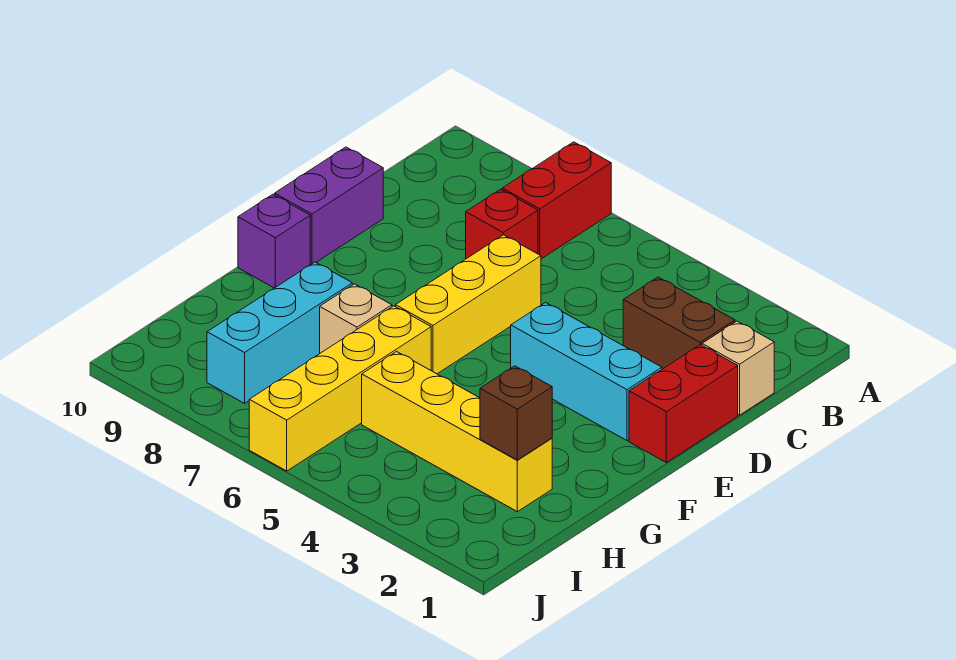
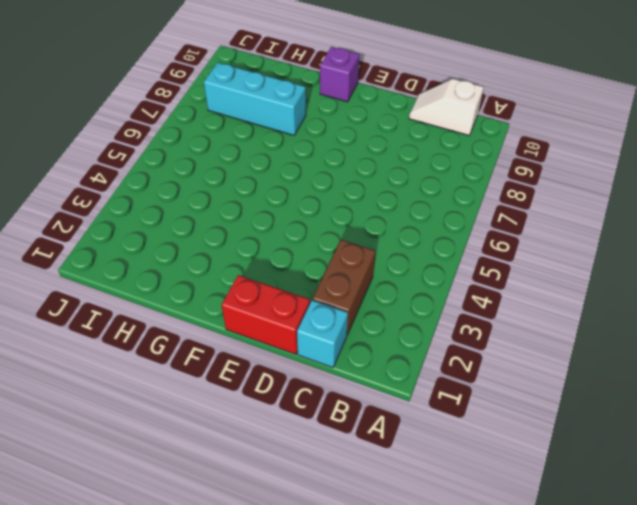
white slope B10:C10 level 1 top B -> none
cyan brick C1 level 1 -> tan brick C1 level 1
none -> red brick A7:B7 level 1
none -> red brick C7 level 1
none -> yellow brick D6:F6 level 1

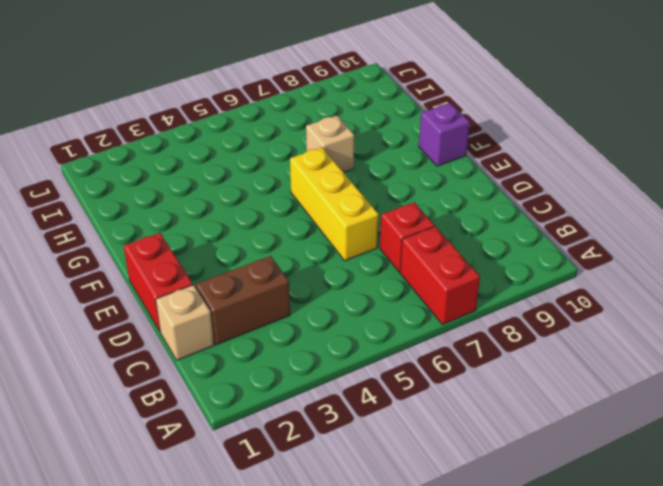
none -> purple brick D10:E10 level 1
none -> cyan brick E2:E4 level 1
none -> yellow brick G6:J6 level 1

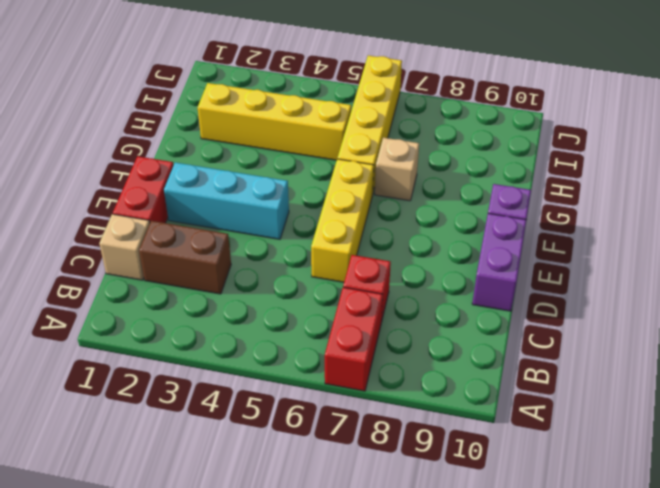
none -> cyan brick G8:I8 level 1
none -> brown brick H2 level 2

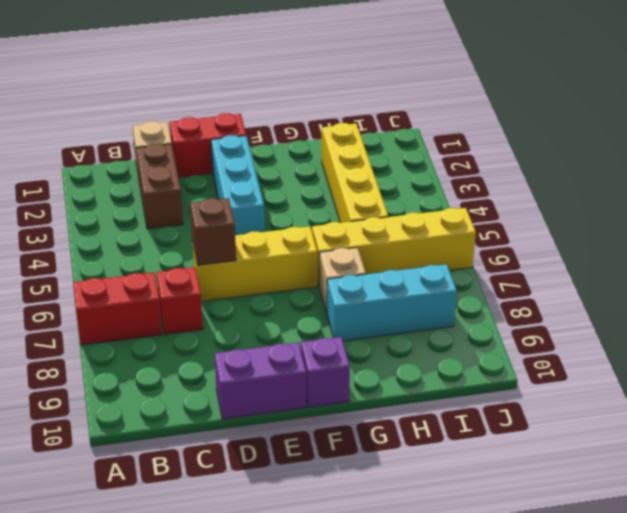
brown brick D6 level 2 -> brown brick H2 level 2

